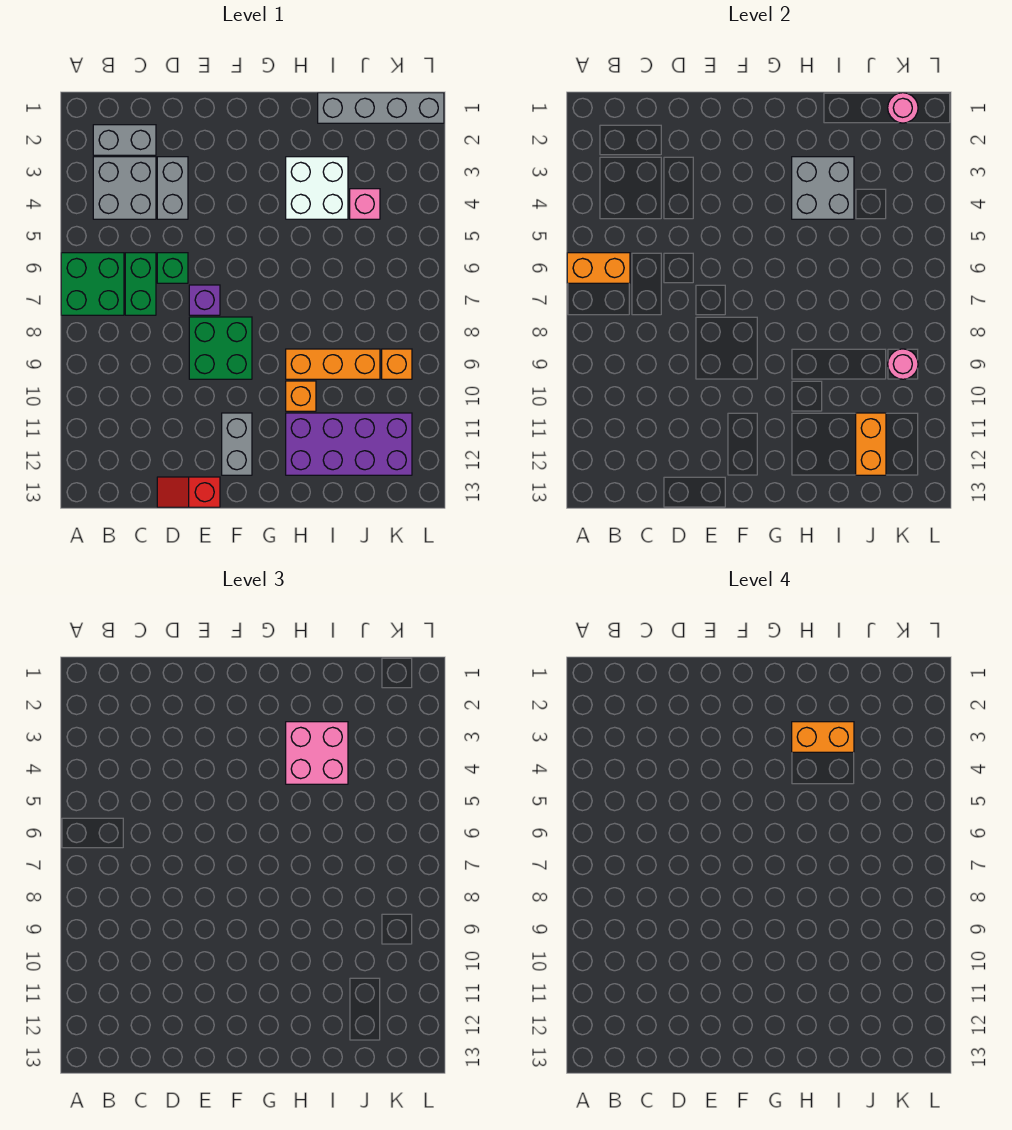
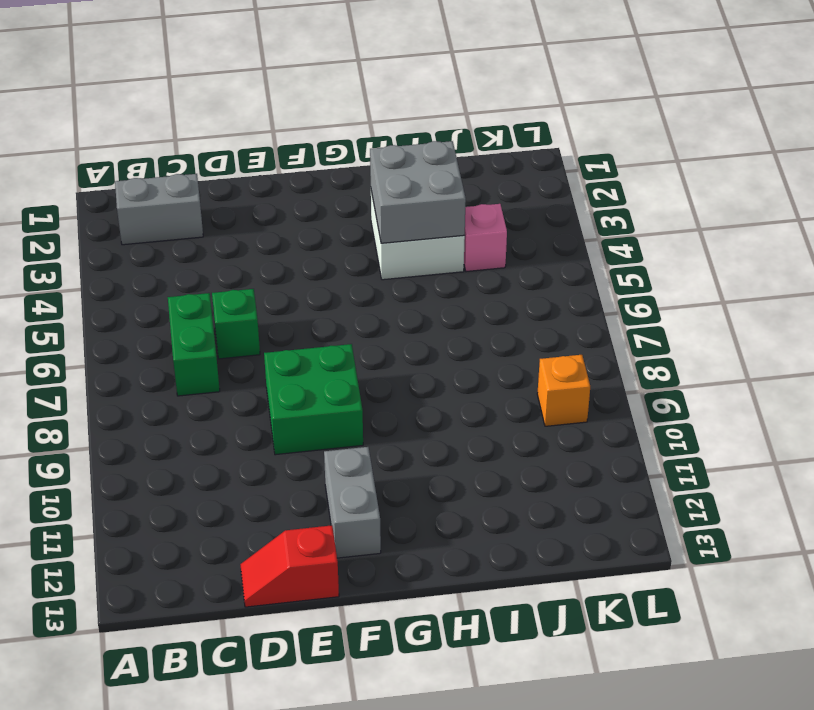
none -> green brick A6:B7 level 1
none -> grey brick B3:C4 level 1
none -> grey brick D3:D4 level 1

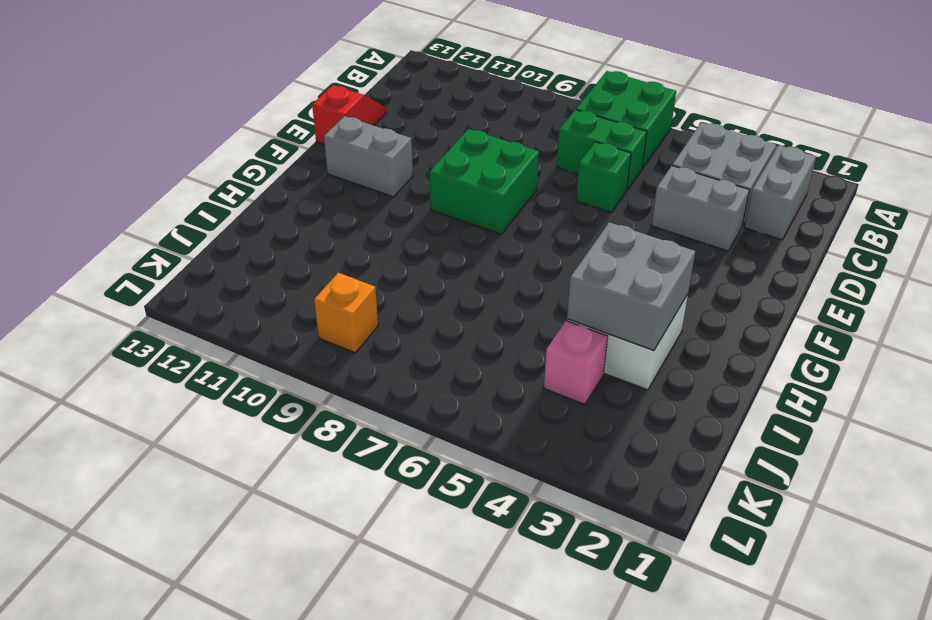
none -> purple brick E7 level 1
none -> orange brick H9:J9 level 1
none -> orange brick H10 level 1

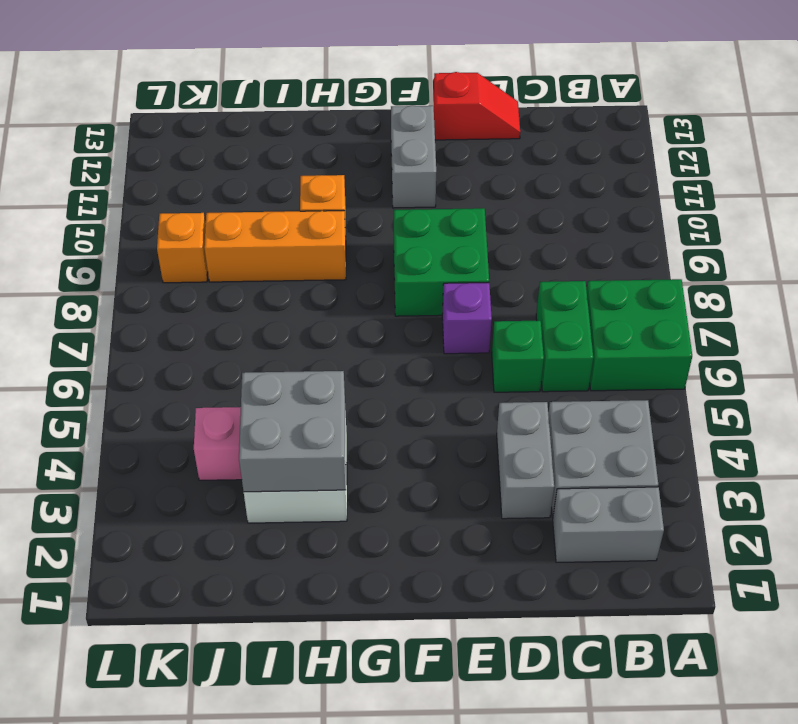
none -> purple brick H11:K12 level 1
none -> grey brick I1:L1 level 1
none -> orange brick A6:B6 level 2

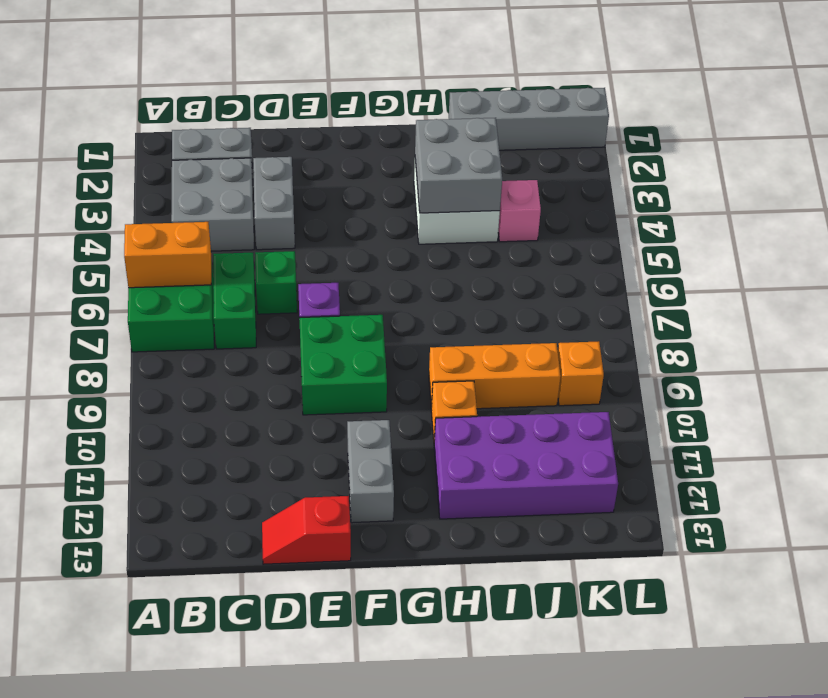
none -> orange brick J11:J12 level 2
none -> pink round brick K1 level 2
none -> pink round brick K9 level 2

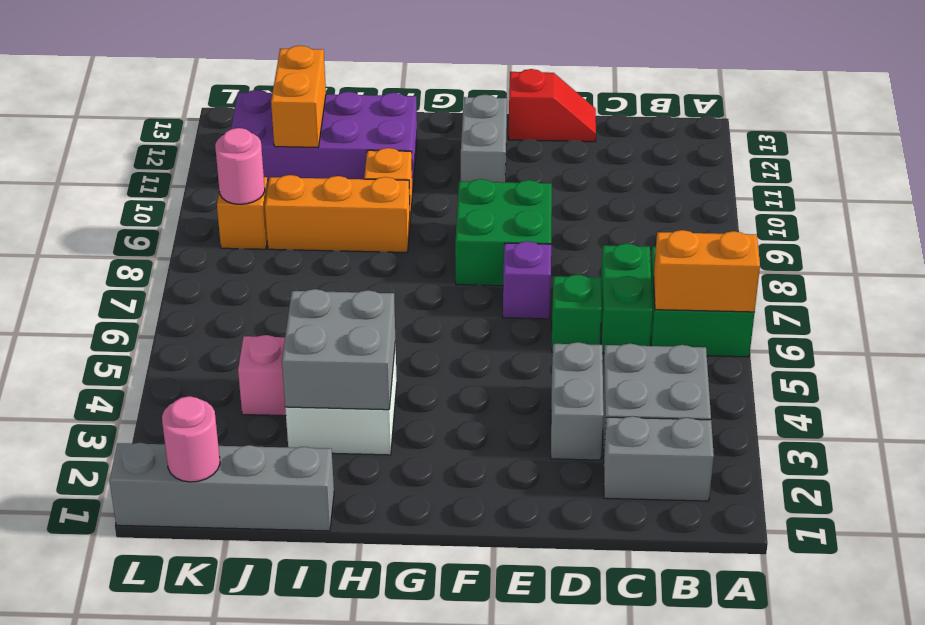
none -> pink brick H3:I4 level 3
none -> orange brick H3:I3 level 4

